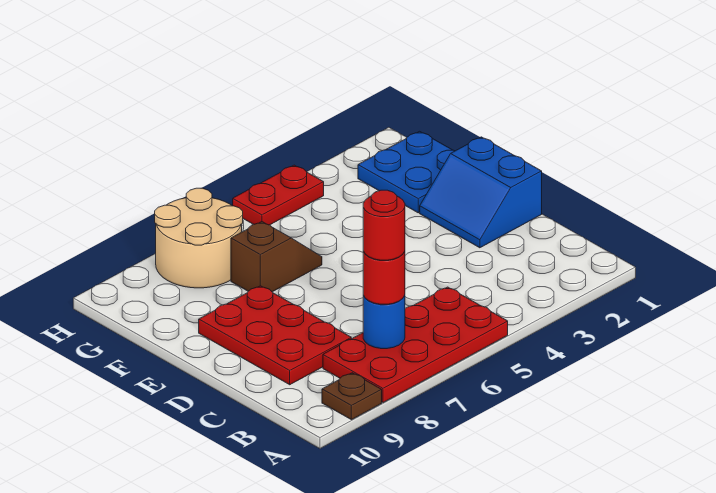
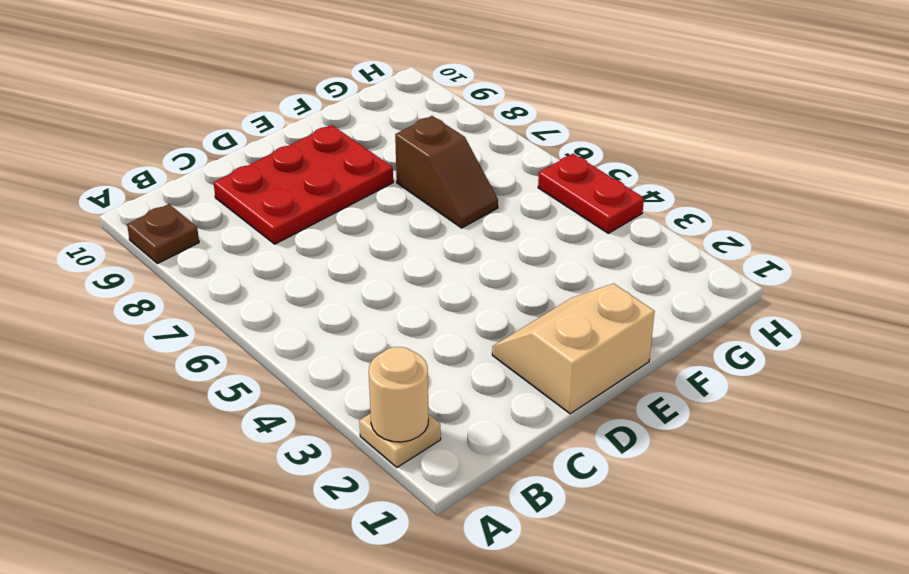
tan plate A2 level 1 -> none
tan round brick A2 level 2 -> none
tan slope D1:E2 level 1 top 1 -> blue slope D1:E2 level 1 top 1
none -> red plate A5:B8 level 1
none -> blue plate F1:G2 level 1

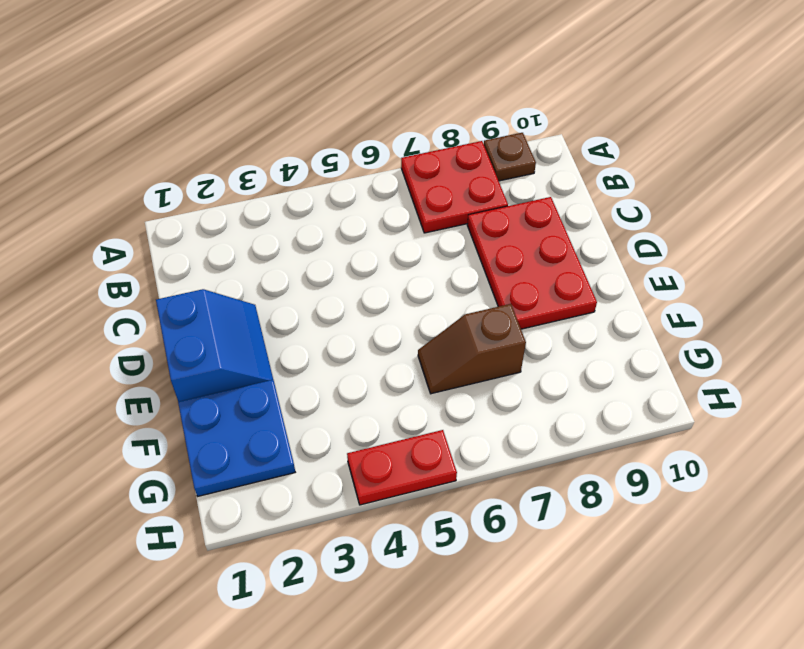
red plate A7:B8 level 1 -> red plate A5:B8 level 1
none -> tan round brick G7:H8 level 1
none -> blue round brick B7 level 2

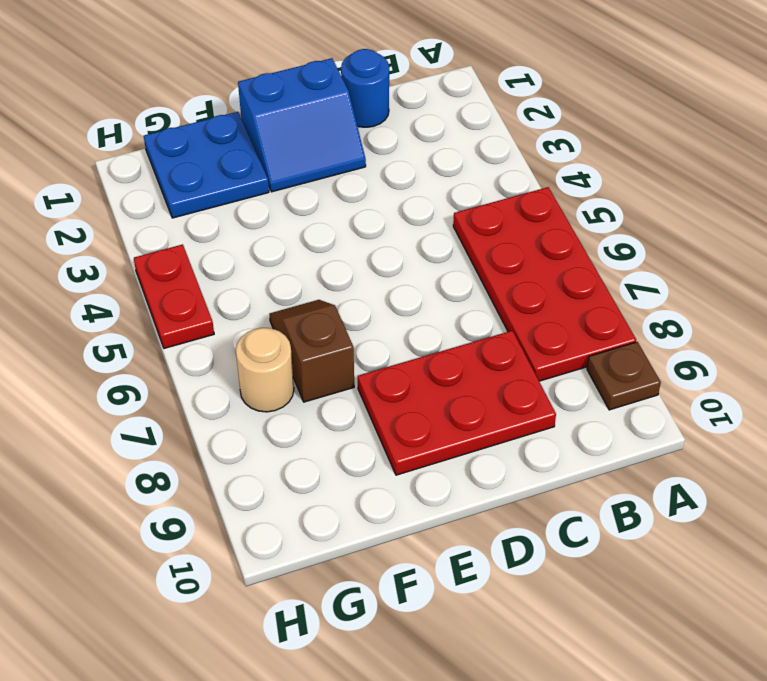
blue round brick C1 level 1 -> blue round brick B7 level 2
tan round brick G7 level 1 -> tan round brick G7:H8 level 1
none -> red round brick B7 level 3
none -> red round brick B7 level 4

